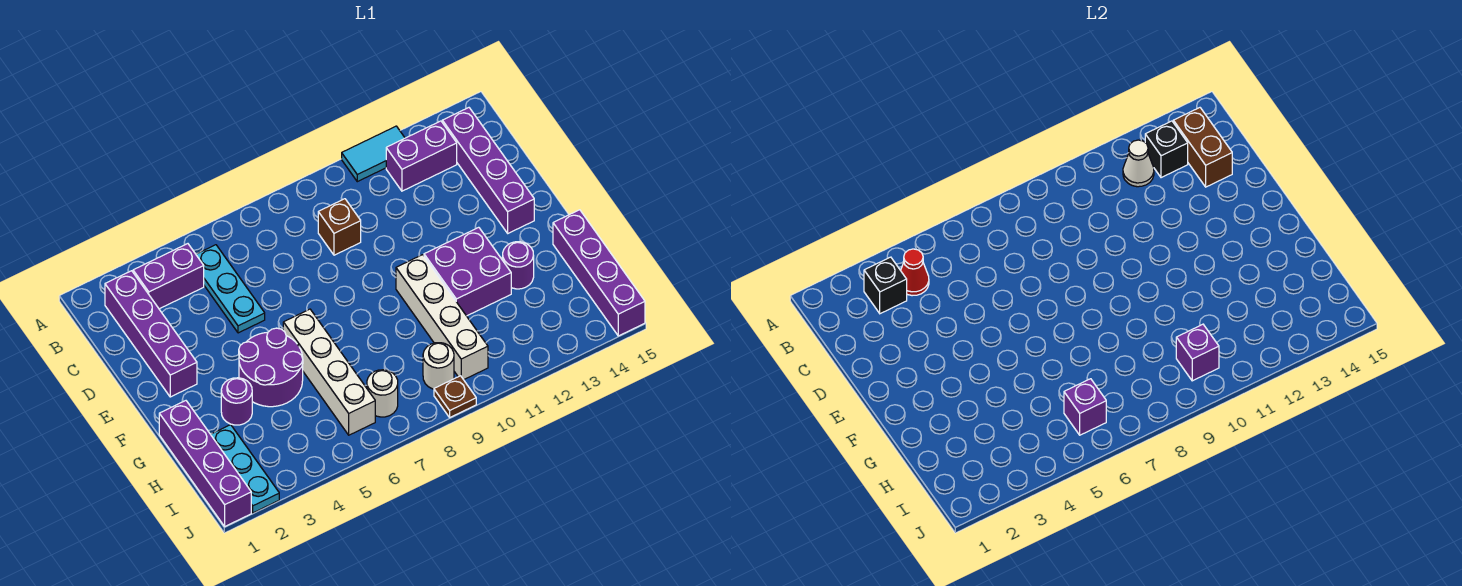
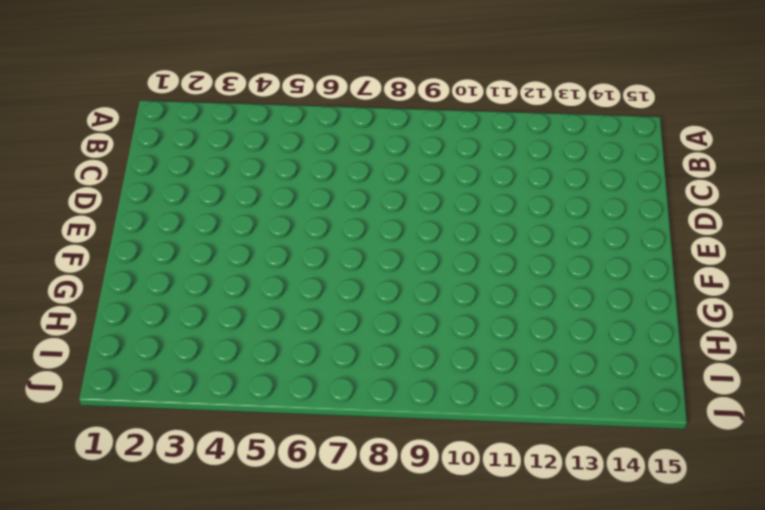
none -> cyan tile A11:A12 level 1
none -> purple brick B2:E2 level 1
none -> purple brick B3:B4 level 1

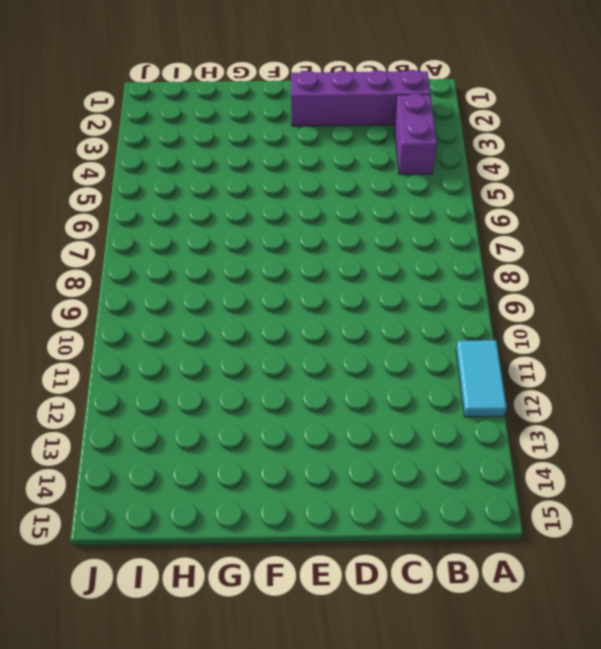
none -> cyan plate B5:D5 level 1
none -> purple brick B12:B13 level 1
none -> purple brick B14:E14 level 1

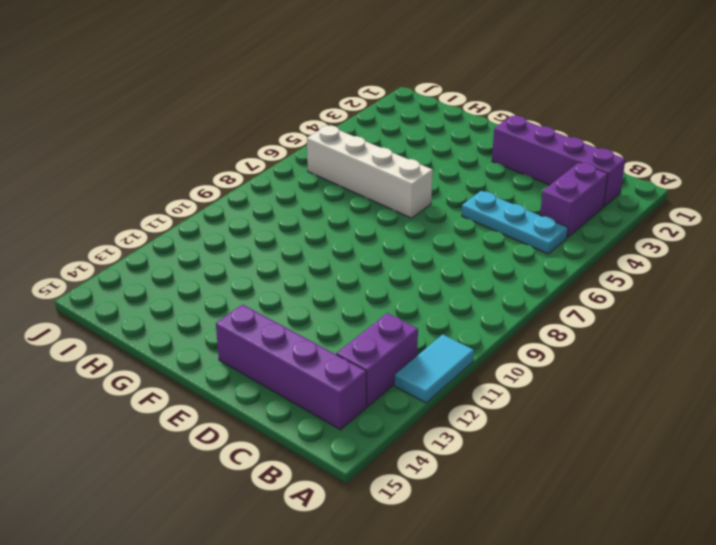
none -> brown brick C9 level 1
none -> purple round brick F4:G5 level 1
none -> white brick F10:I10 level 1

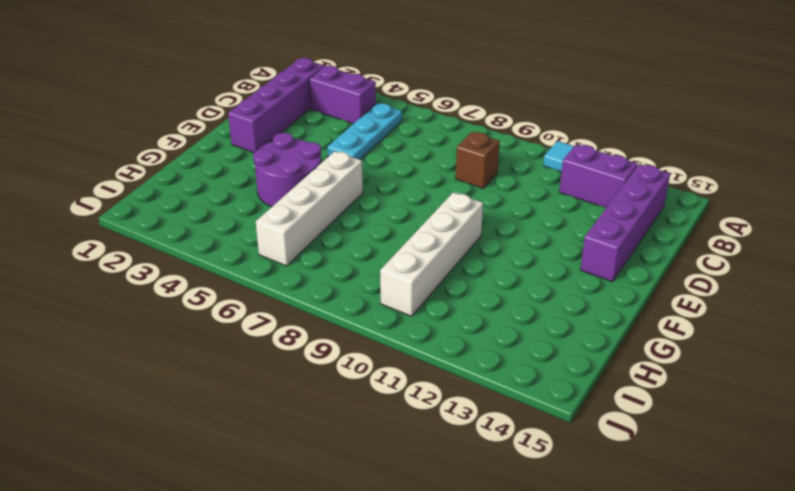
none -> purple brick F11:G12 level 1
none -> purple brick G1:J1 level 1
none -> purple round brick G3 level 1

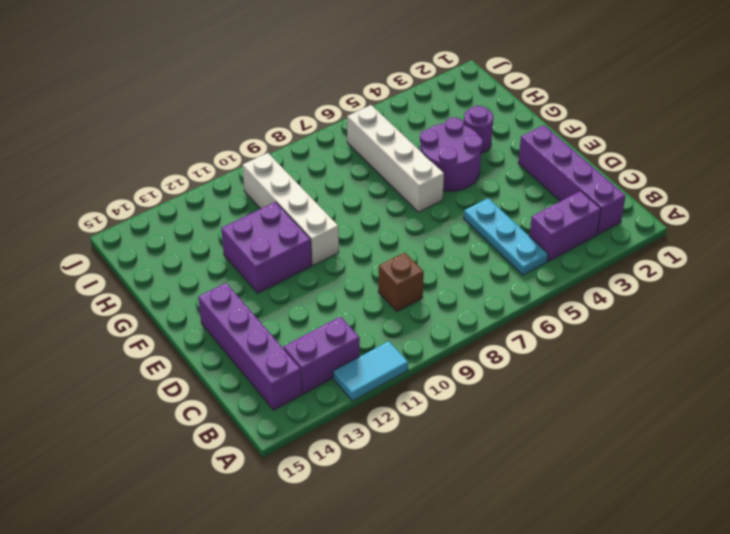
none -> purple brick G1:J1 level 1
none -> purple round brick G13 level 1
none -> purple brick G15:J15 level 1

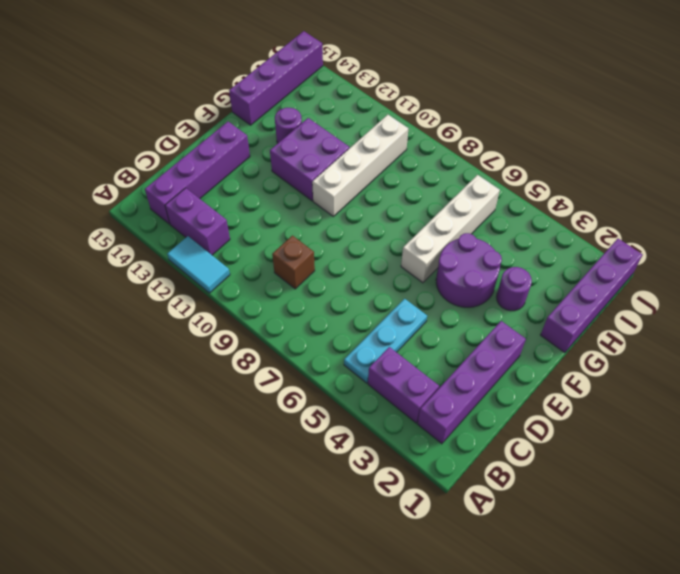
none -> cyan plate H2:J2 level 1
none -> white round brick I7 level 1
none -> white round brick I9 level 1

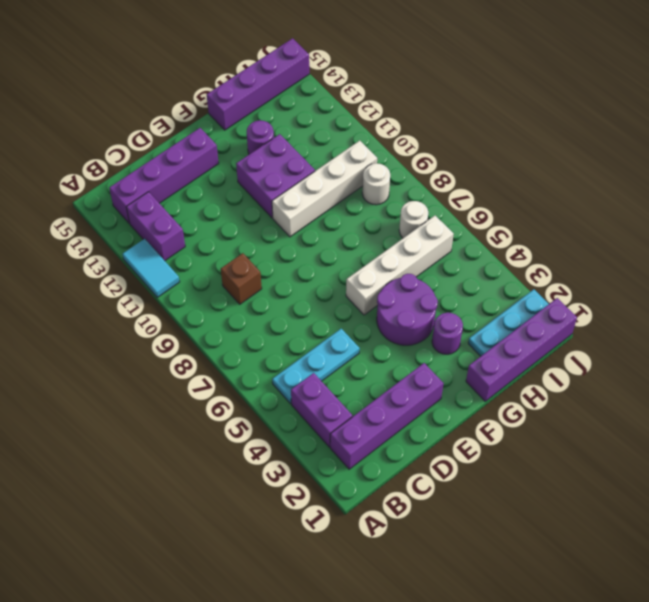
none -> brown plate J9 level 1
none -> black brick B3 level 2
none -> red cone B4 level 2

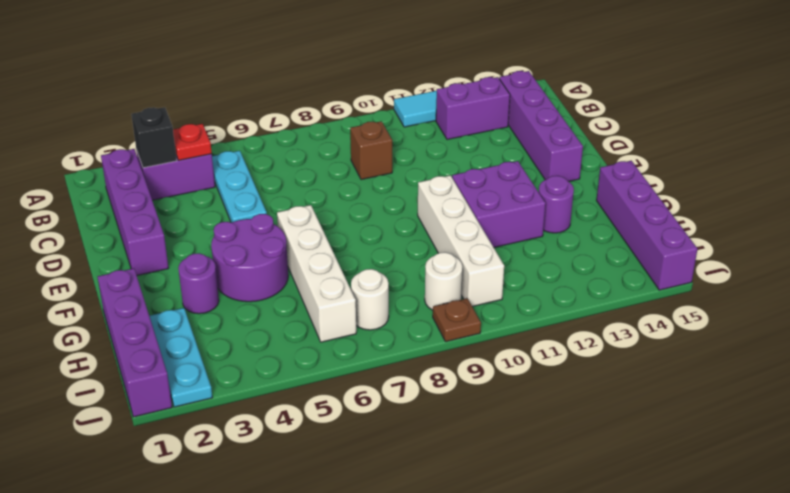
red plate B4 level 2 -> red cone B4 level 2
none -> white cone B12 level 2
none -> black brick B13 level 2
none -> brown brick B14:C14 level 2

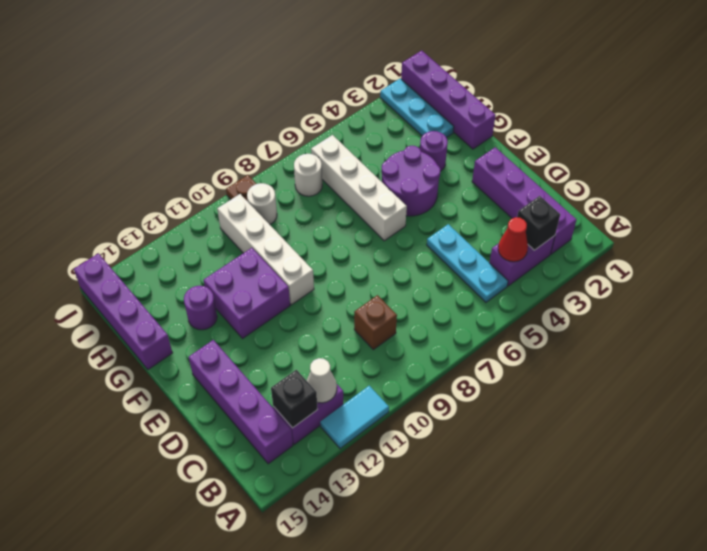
none -> brown brick B14:C14 level 2
none -> purple brick I6 level 2
none -> purple brick I10 level 2

